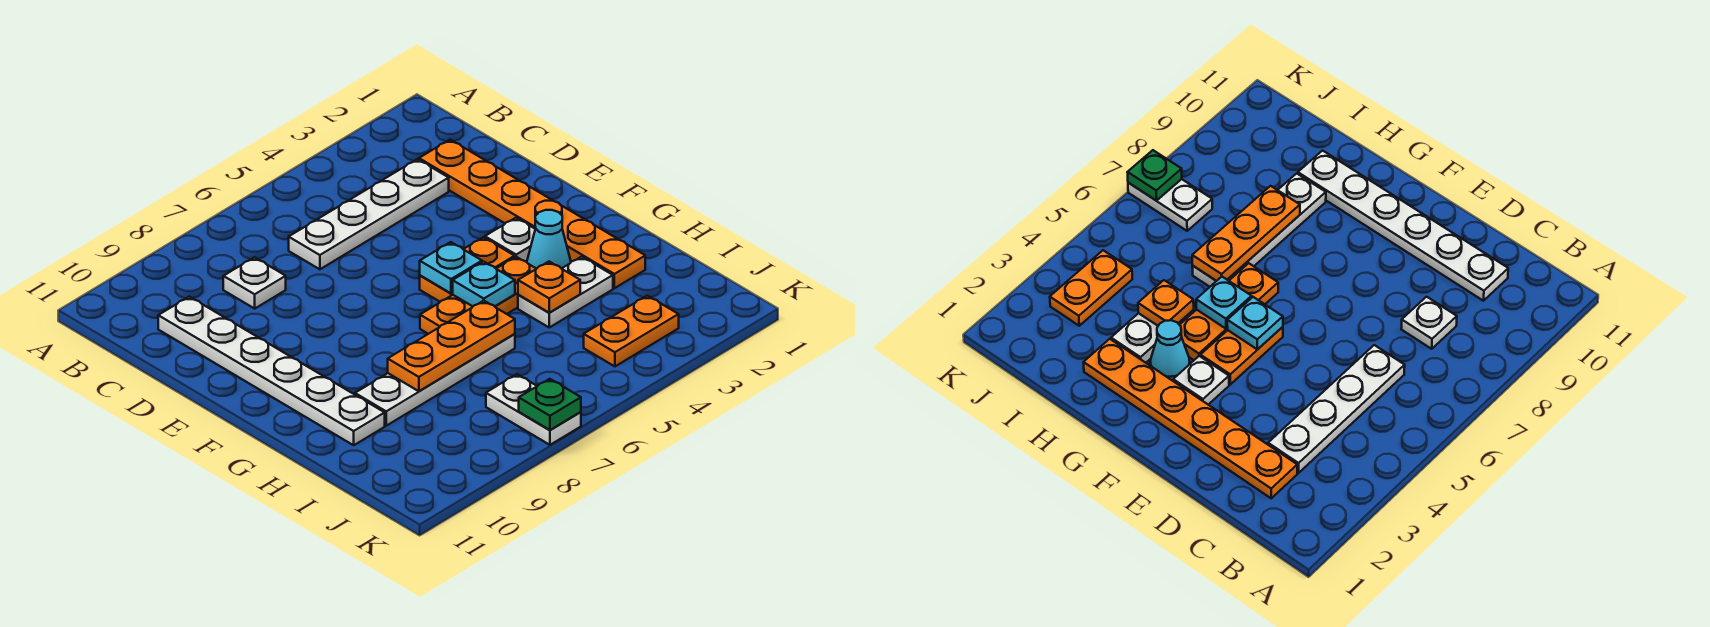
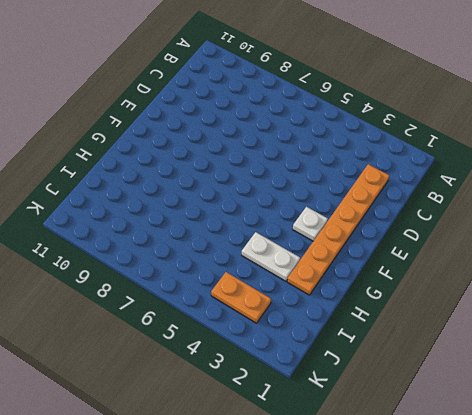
none -> white plate C3:C6 level 1
none -> white plate C8 level 1
none -> white plate C10:H10 level 1

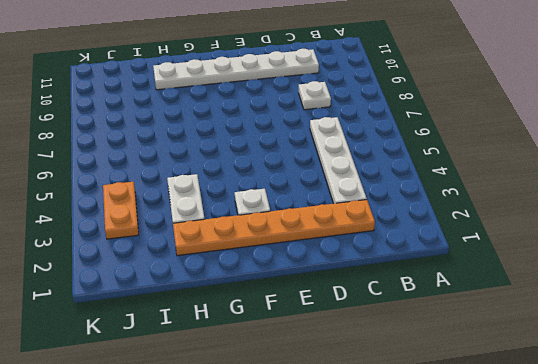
none -> orange plate F4:F5 level 1
none -> cyan cone G3 level 1
none -> orange plate G4:G6 level 1

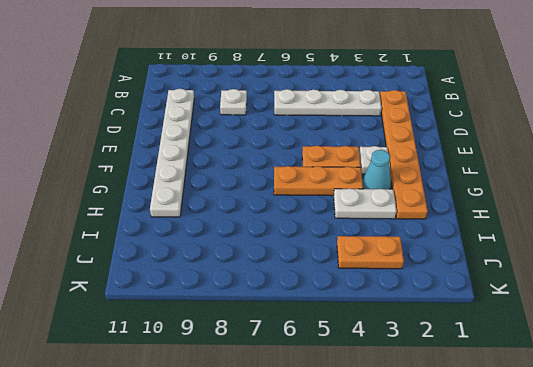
none -> white plate H6:H9 level 1
none -> white plate J7:K7 level 1
none -> cyan plate F5 level 2

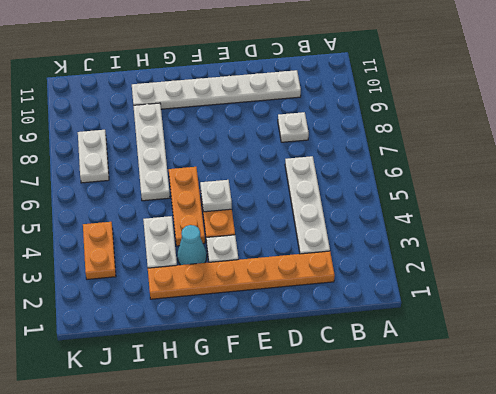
white plate F5 level 2 -> cyan plate F5 level 2
white plate J7:J8 level 1 -> white plate J7:K7 level 1
none -> cyan plate G5 level 2
none -> orange plate H4 level 2
none -> orange plate H6:H8 level 2

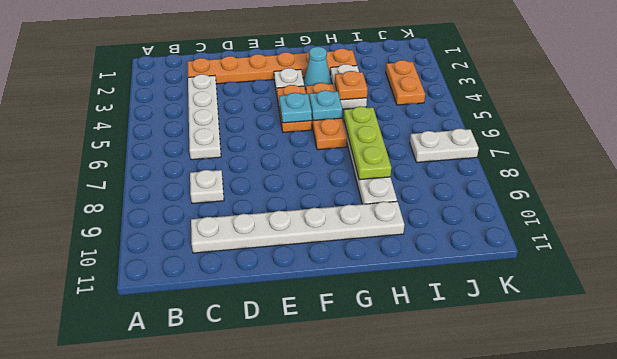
lime plate H6:H8 level 2 -> orange plate H6:H8 level 2
none -> green plate K7 level 2

